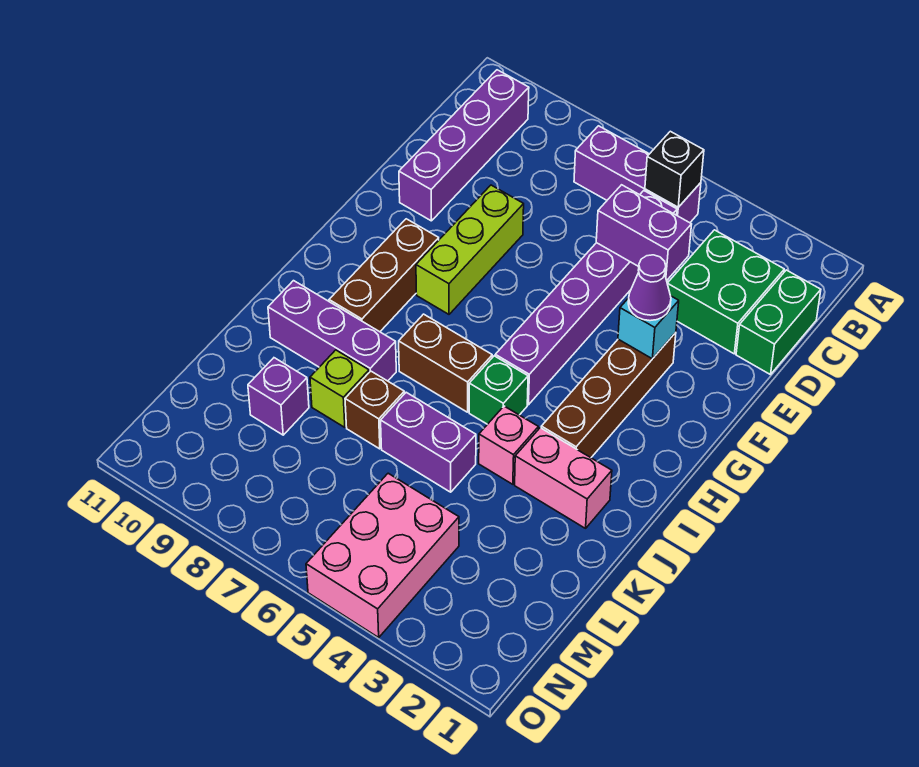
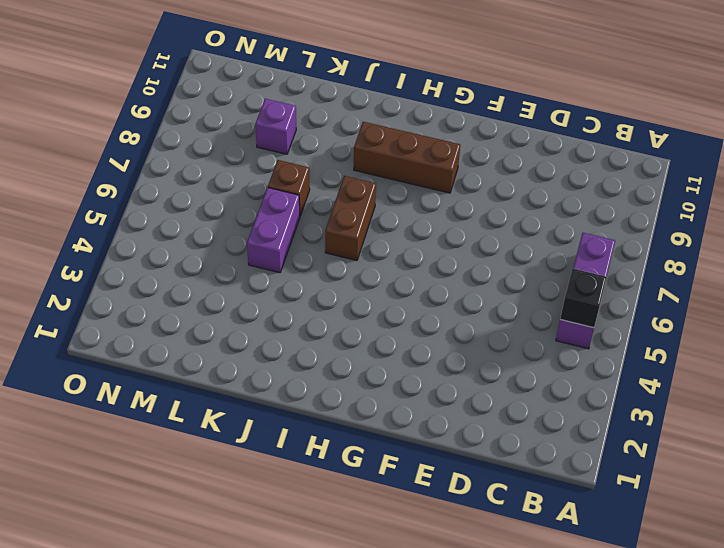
none -> purple brick B10:E10 level 1
none -> green brick C1:D1 level 1
none -> green brick C2:D3 level 1

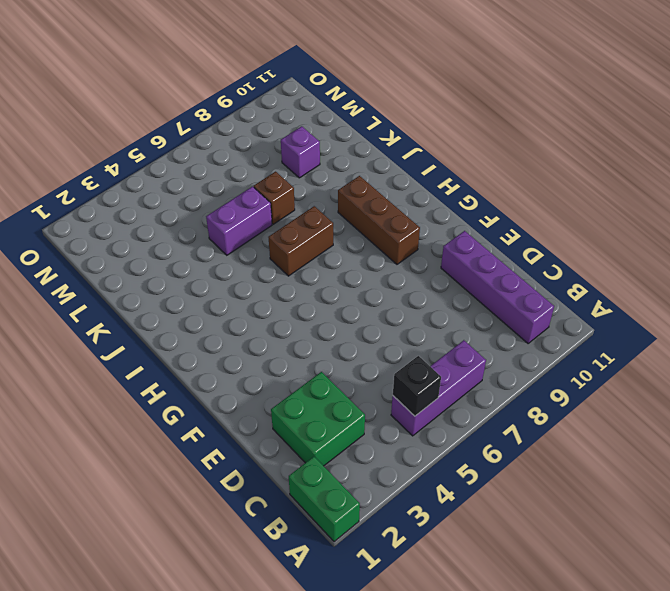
green brick A1:B1 level 1 -> green brick C1:D1 level 1
none -> purple brick C5:H5 level 1
none -> lime brick E8:G8 level 1
none -> brown brick F3:I3 level 1

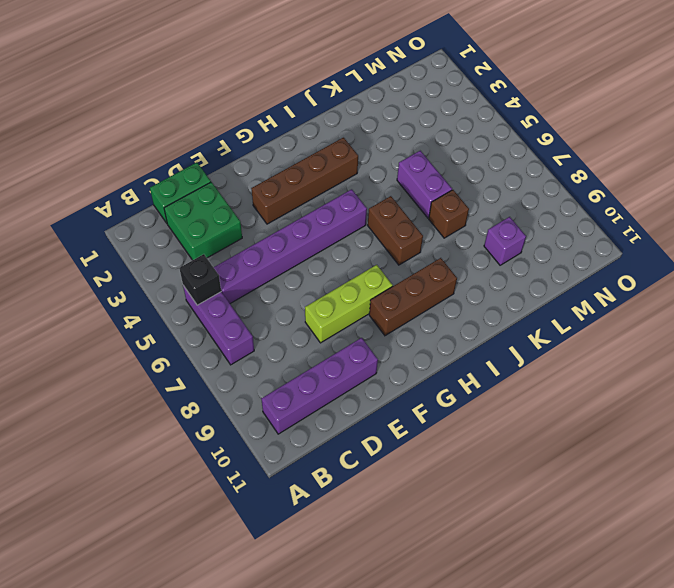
none -> green brick I5 level 1
none -> pink brick J2:J3 level 1
none -> pink brick J4 level 1

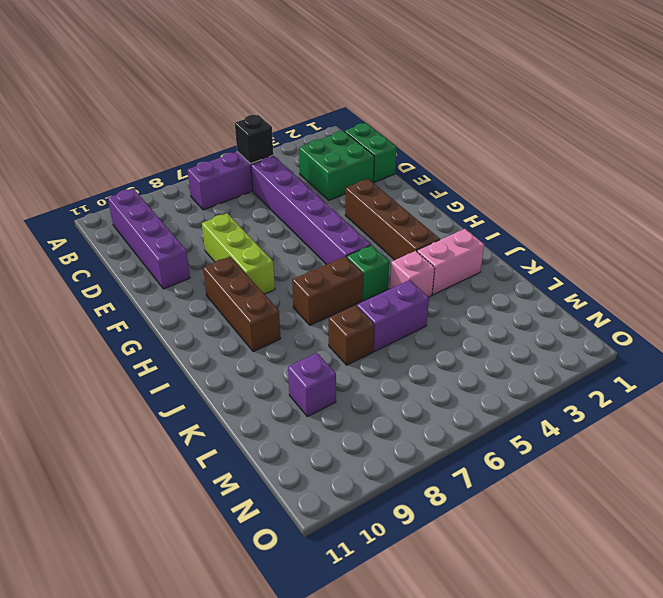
none -> purple brick J8:J10 level 1
none -> lime brick K8 level 1
none -> pink brick M4:O5 level 1

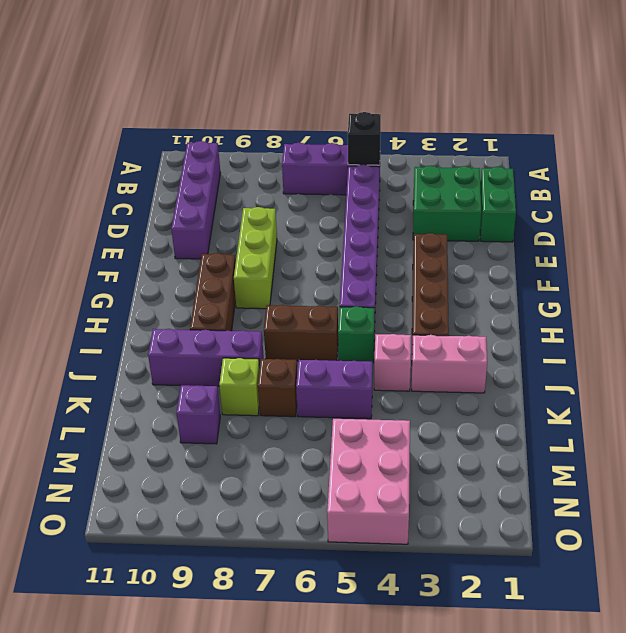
none -> purple brick D4:D5 level 2
none -> cyan brick F3 level 2
none -> purple cone F3 level 3

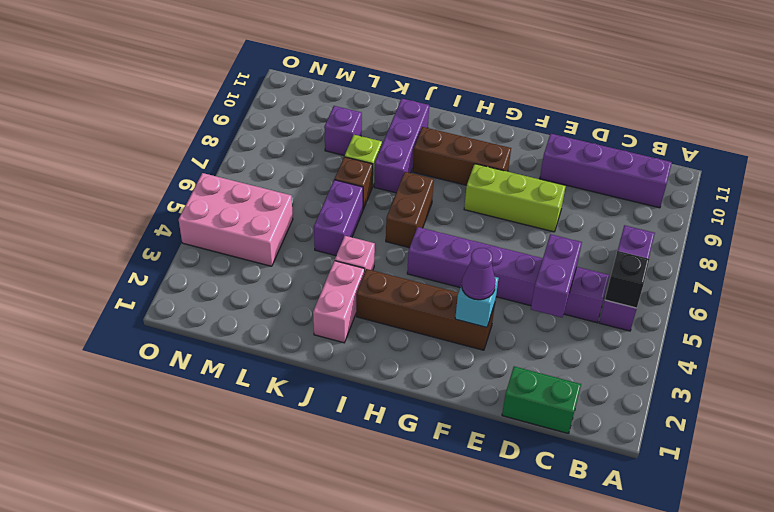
none -> green brick C2:D3 level 1
none -> green brick I5 level 1

